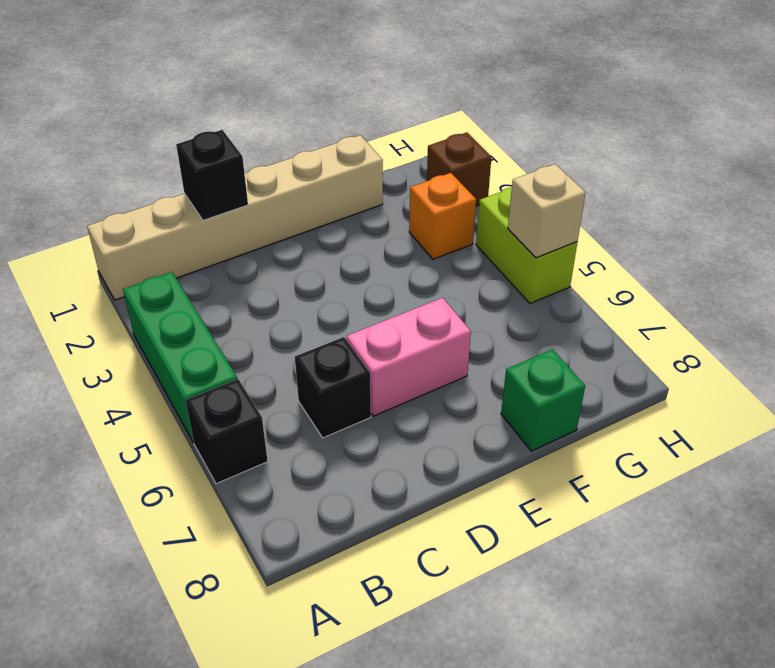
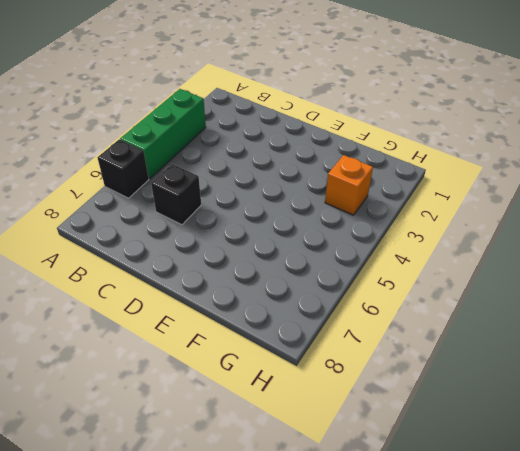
none -> tan brick A1:F1 level 1
none -> pink brick D6:E6 level 1

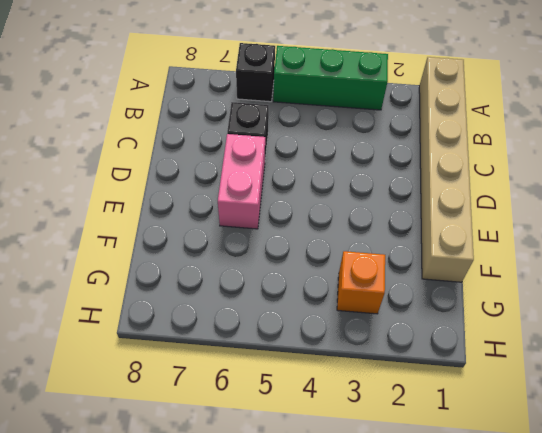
none -> green brick F8 level 1
none -> brown brick H2 level 1

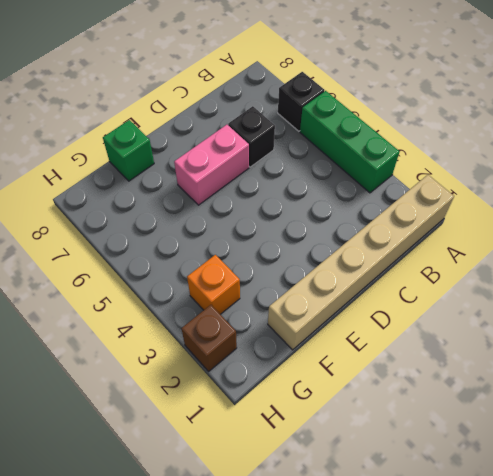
none -> lime brick H4:H5 level 1
none -> black brick C1 level 2

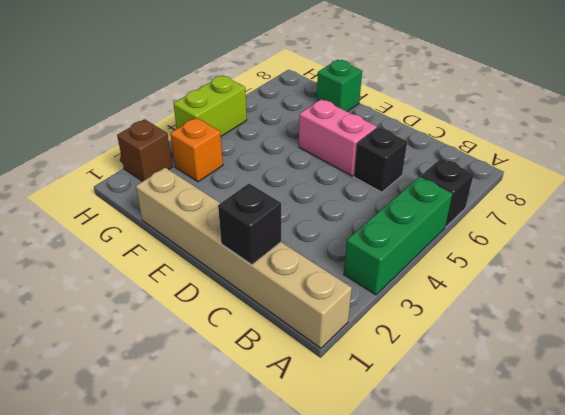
none -> tan brick H5 level 2

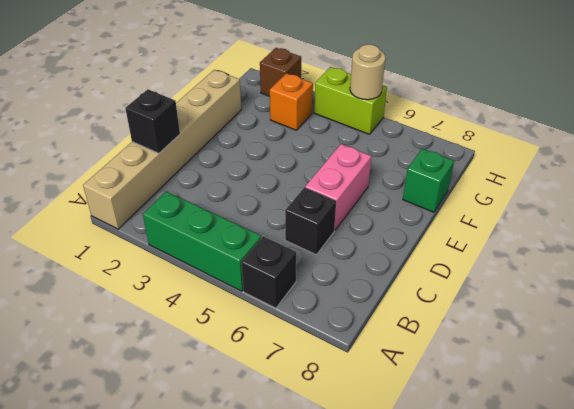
tan round brick H5 level 2 -> tan brick H5 level 2

